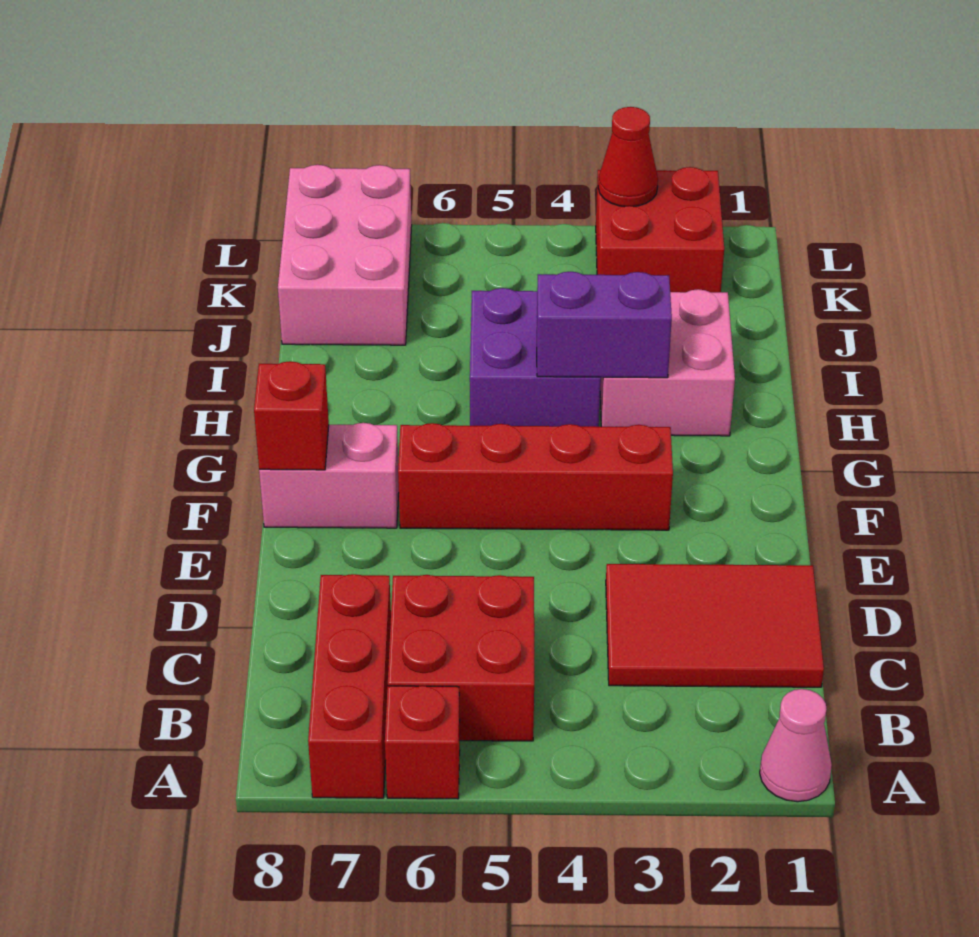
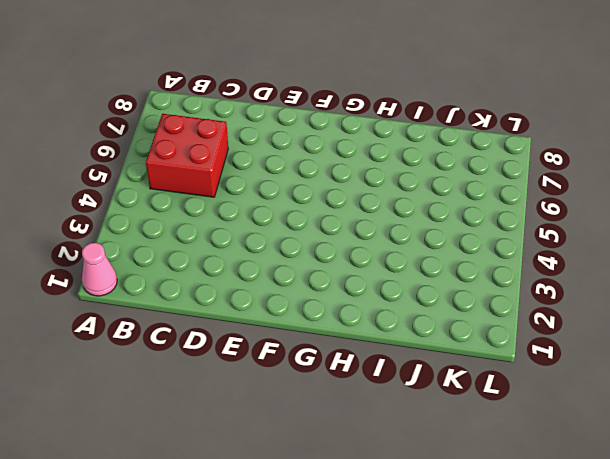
none -> red brick A6 level 1
none -> red brick A7:C7 level 1
none -> red tile C1:D3 level 1

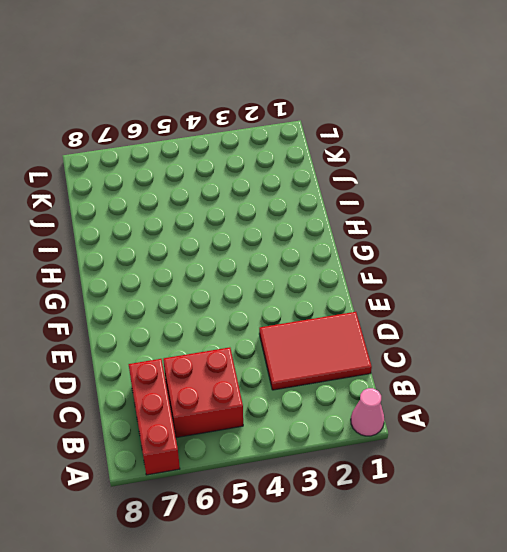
none -> red brick A6 level 1
none -> red brick F3:F6 level 1
none -> pink brick F7:F8 level 1

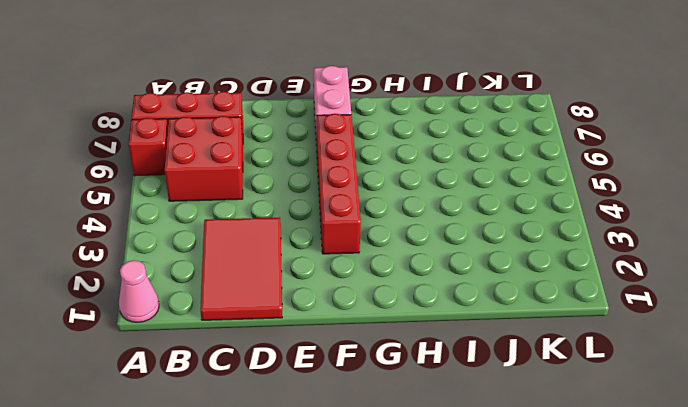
none -> pink brick H2:I3 level 1
none -> purple brick H4:I5 level 1
none -> pink brick J7:L8 level 1

